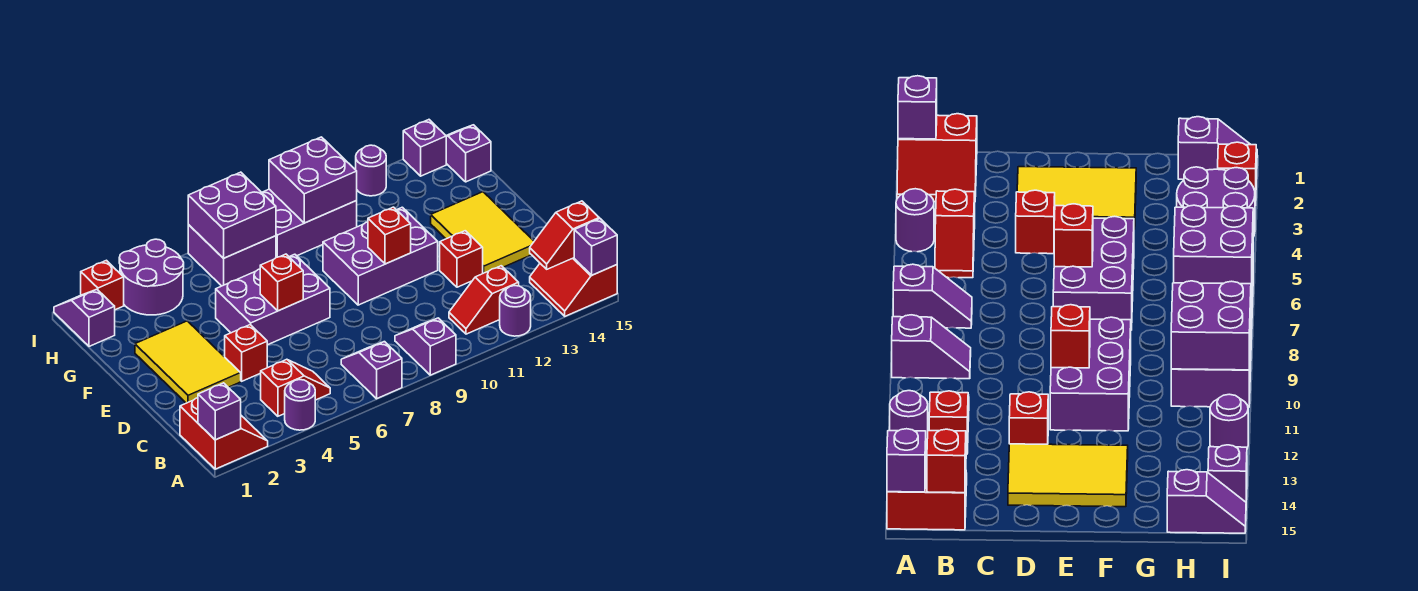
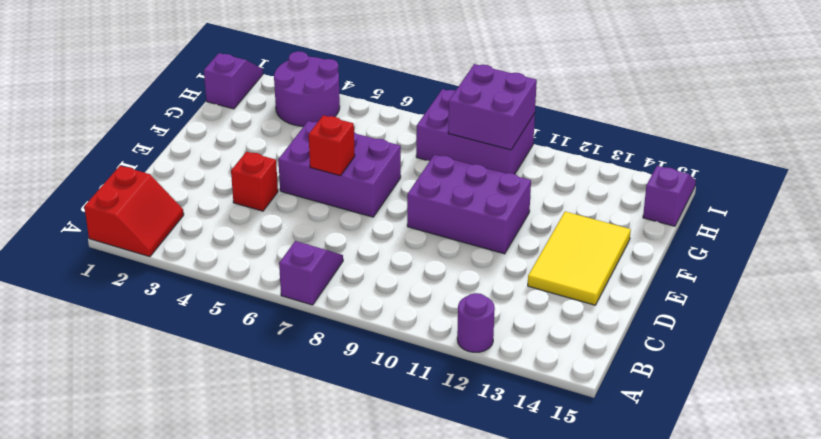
none -> purple round brick A4 level 1
none -> purple slope A9:B9 level 1 top A
none -> red slope A14:B15 level 1 top 15

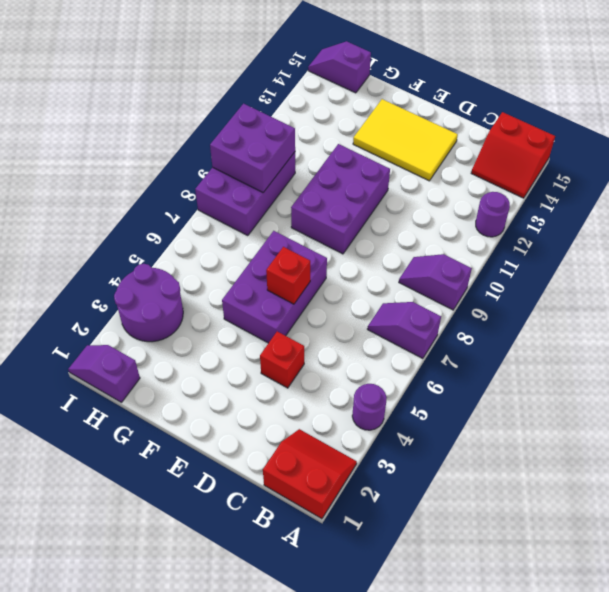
none -> red slope B4:B5 level 1 top 4
none -> red slope B11:B12 level 1 top 12
none -> yellow tile D2:F3 level 1

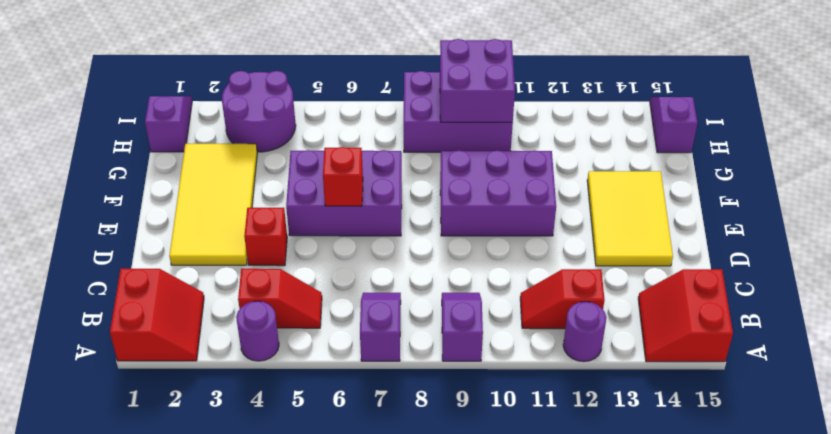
yellow tile D2:G3 level 1 -> yellow tile D2:F3 level 1
none -> red brick D12 level 1
none -> purple brick H6:I7 level 1
none -> red brick I2 level 1

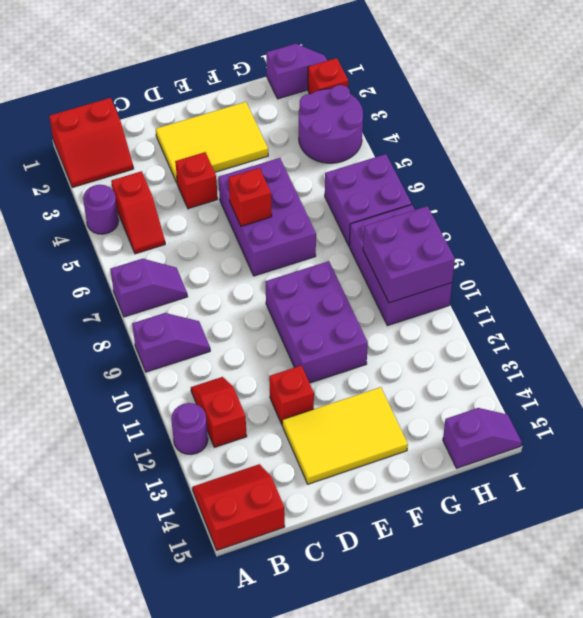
none -> purple round brick I12 level 1
none -> purple brick I14 level 1
none -> purple brick A1 level 2

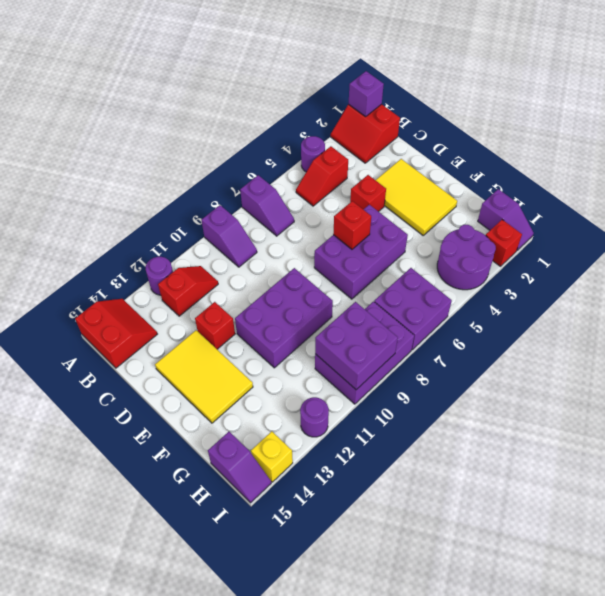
yellow brick I14 level 1 -> purple brick I14 level 1
none -> purple brick A15 level 2
none -> red slope B14:B15 level 2 top 15
none -> red brick E10 level 2

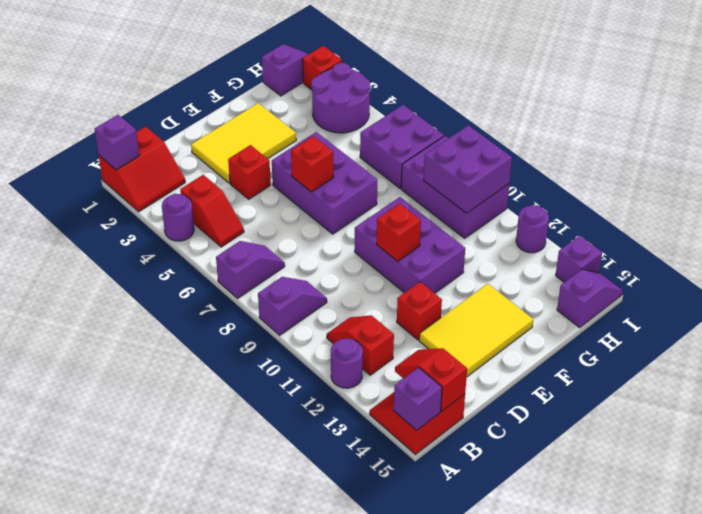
none -> purple brick H6:I7 level 2

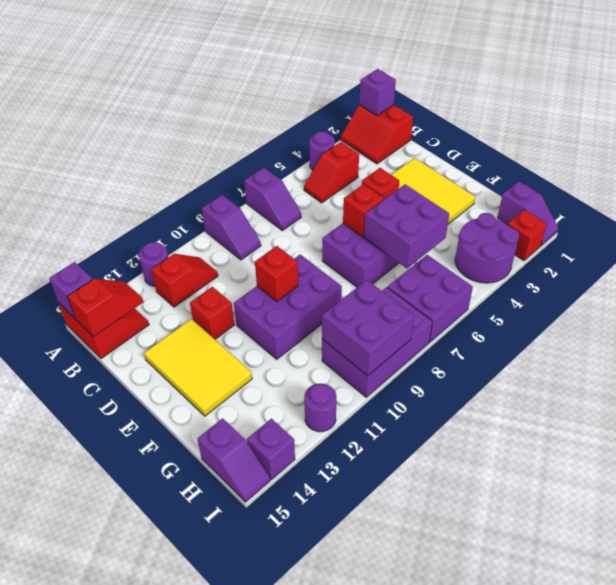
purple brick F5:G6 level 2 -> purple brick H6:I7 level 2

